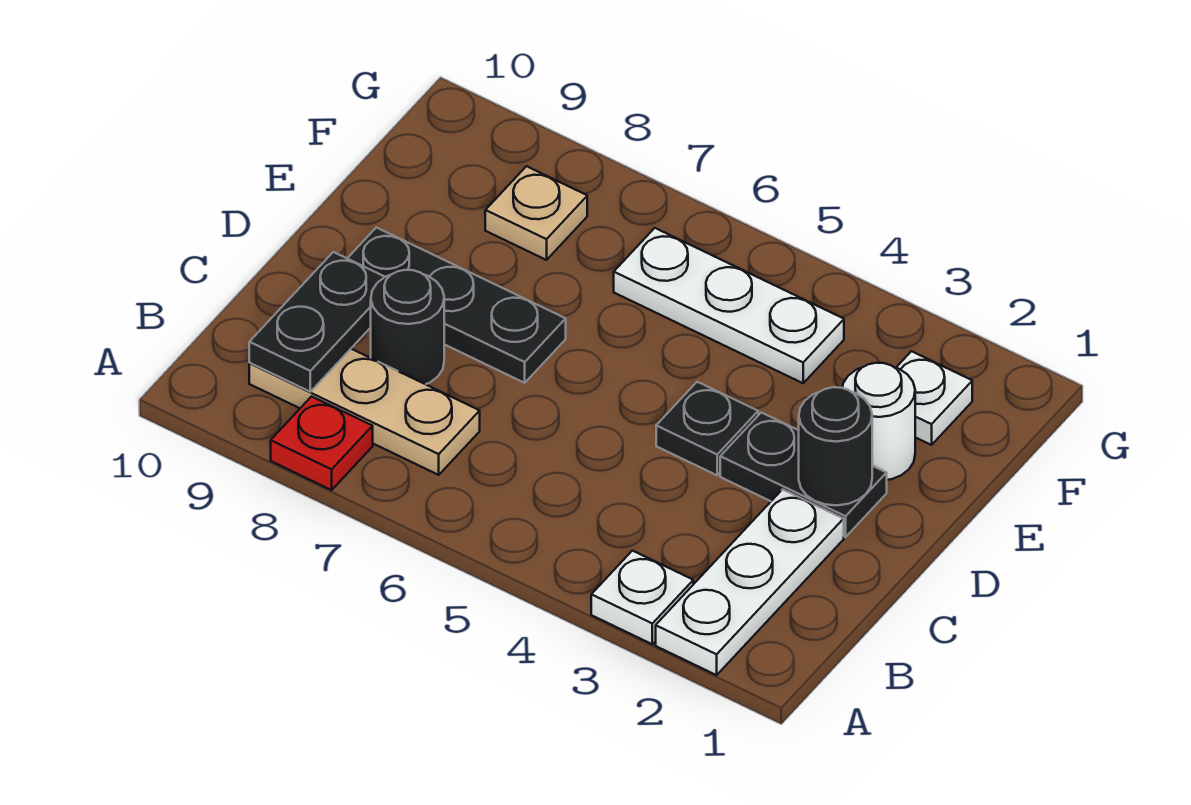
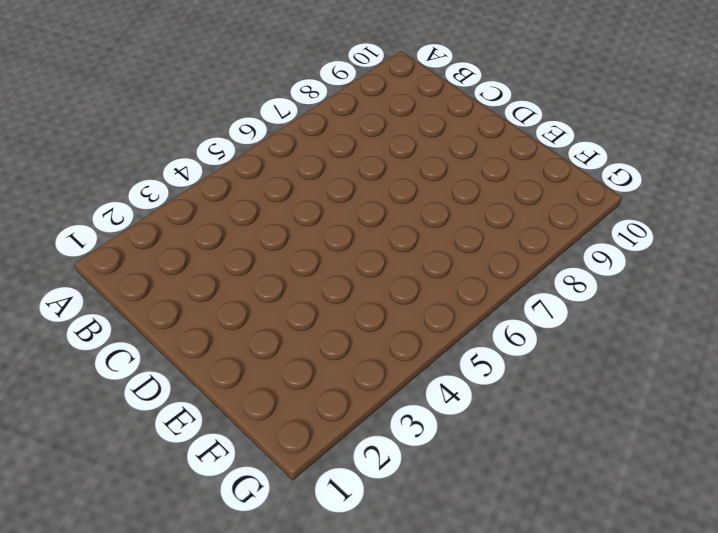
none -> white plate A2:C2 level 1
none -> white plate A3 level 1
none -> red plate A8 level 1

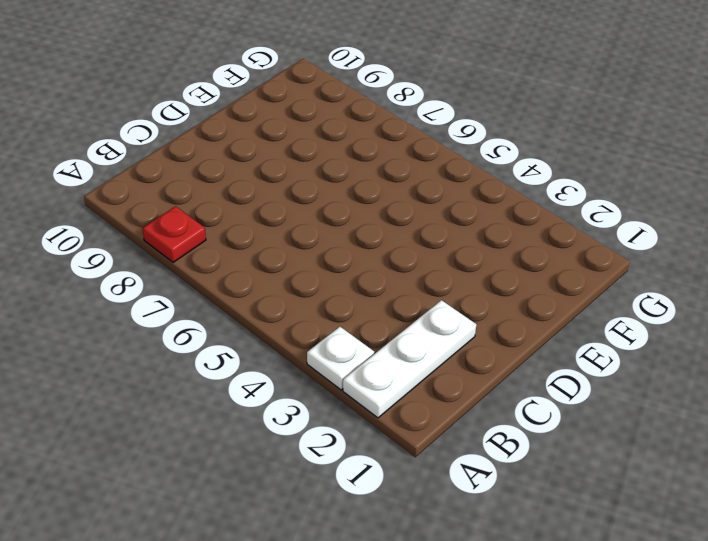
none -> tan plate B7:B9 level 1
none -> black round brick C8 level 1
none -> black plate D2:D3 level 1

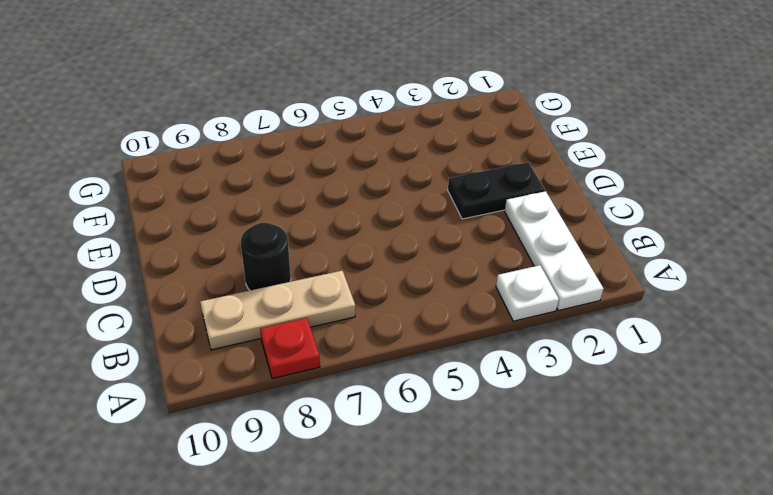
none -> black plate D4 level 1
none -> black plate D7:D9 level 1
none -> white round brick E2 level 1

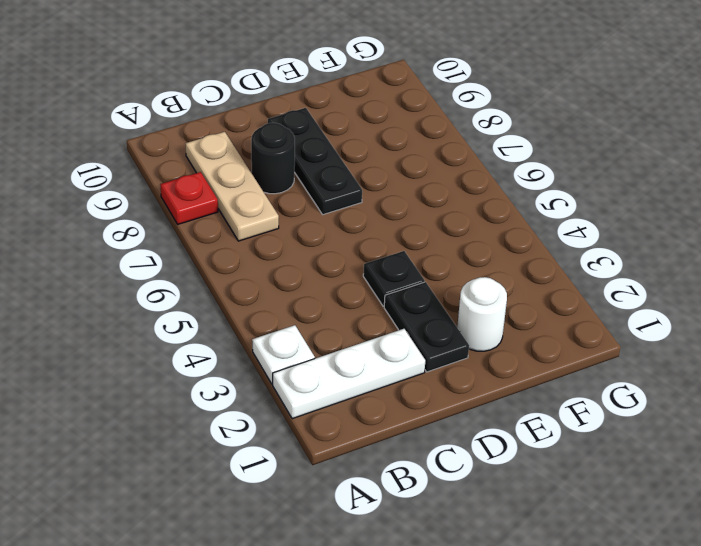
none -> white plate F2 level 1
none -> white plate F4:F6 level 1
none -> tan plate F8 level 1

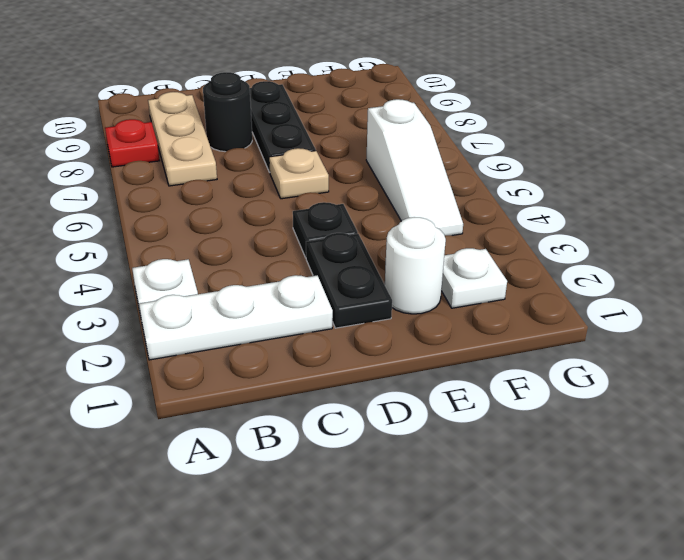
tan plate D6 level 1 -> tan plate F8 level 1
white slope F4:F6 level 1 top 6 -> white plate F4:F6 level 1
none -> black plate B9:C9 level 2
none -> black round brick D2 level 2

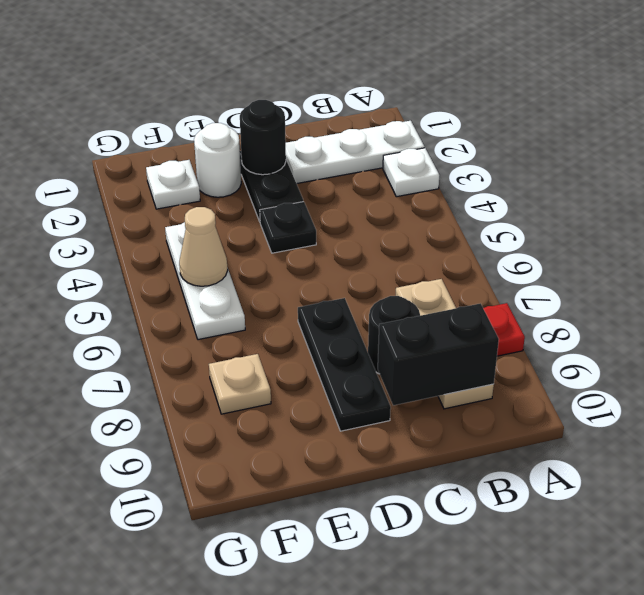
black brick B9:C9 level 2 -> black plate B9:C9 level 2
tan cone F5 level 2 -> none

